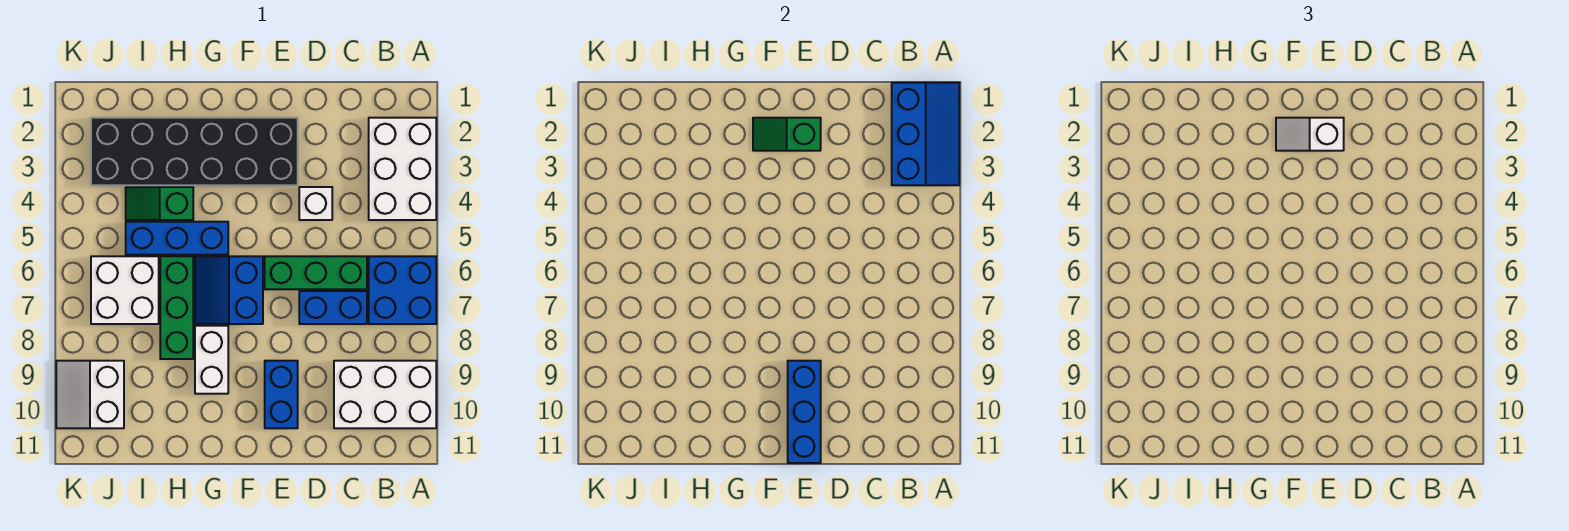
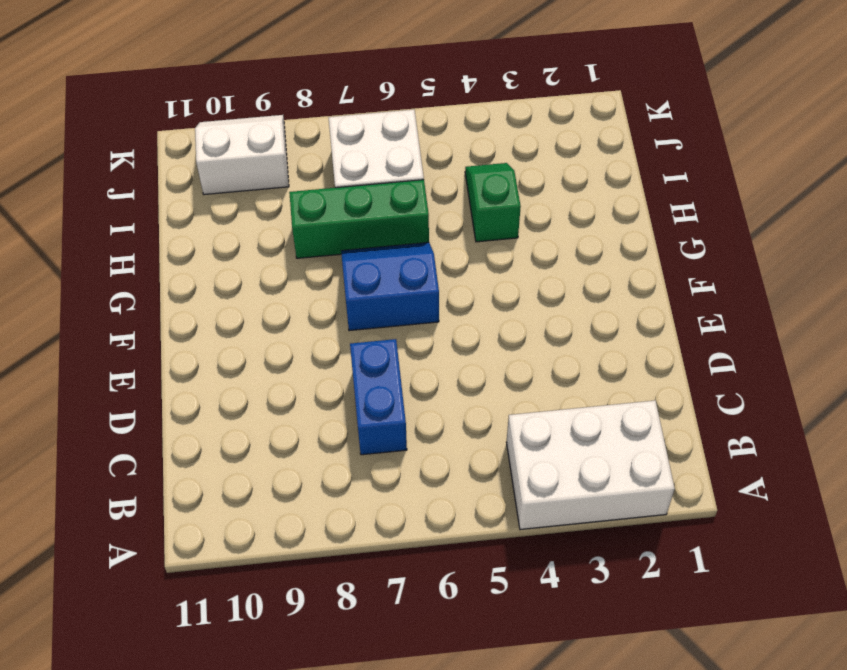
none -> blue brick A6:B7 level 1
none -> white brick A9:C10 level 1
none -> green brick C6:E6 level 1

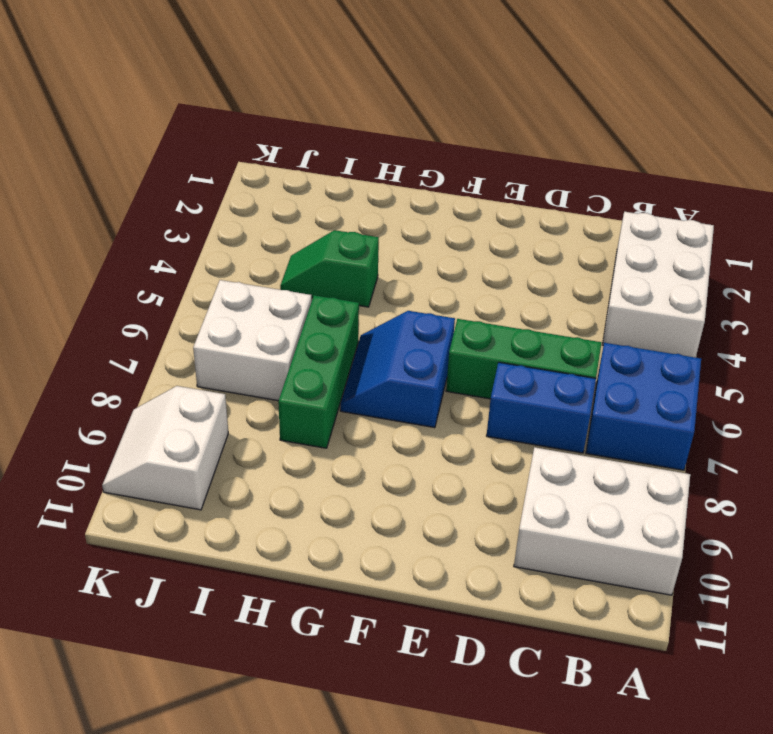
none -> white brick D4 level 1
none -> black brick E2:J3 level 1
none -> blue brick E9:E10 level 1

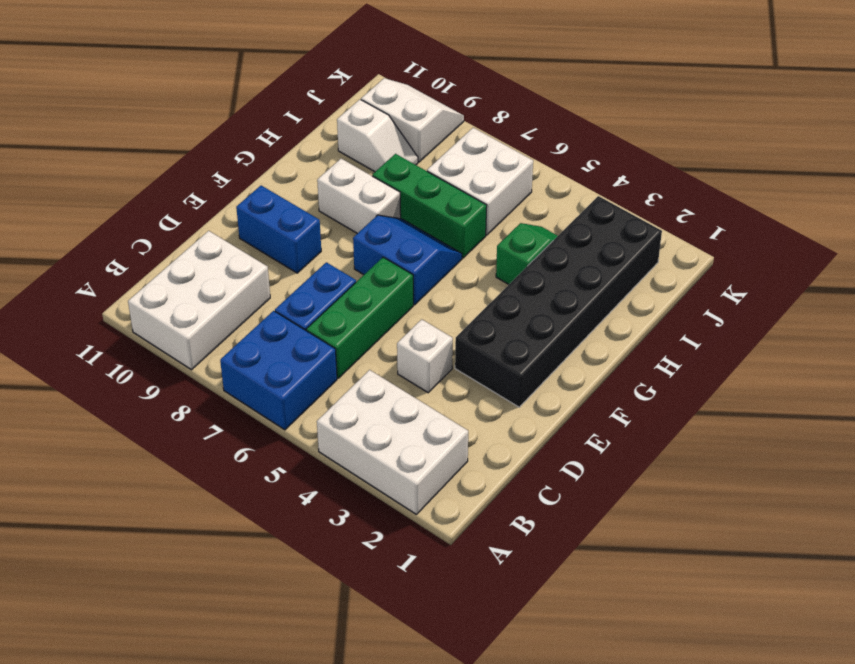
white slope I9:I10 level 1 top 10 -> white slope E2:F2 level 3 top E
none -> blue brick G5:I5 level 1
none -> blue slope A1:B3 level 2 top B
none -> green slope E2:F2 level 2 top E

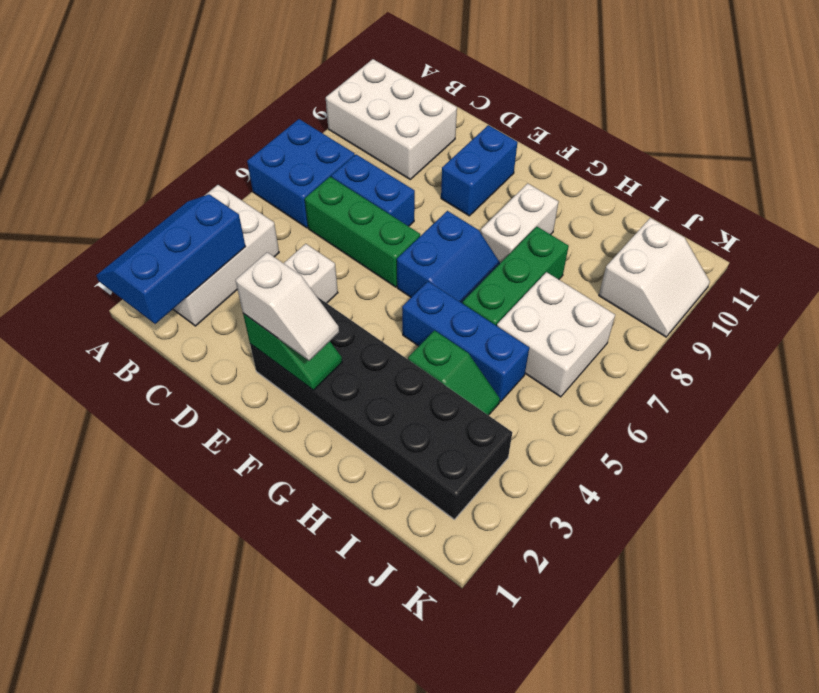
none -> blue brick E9:E11 level 2

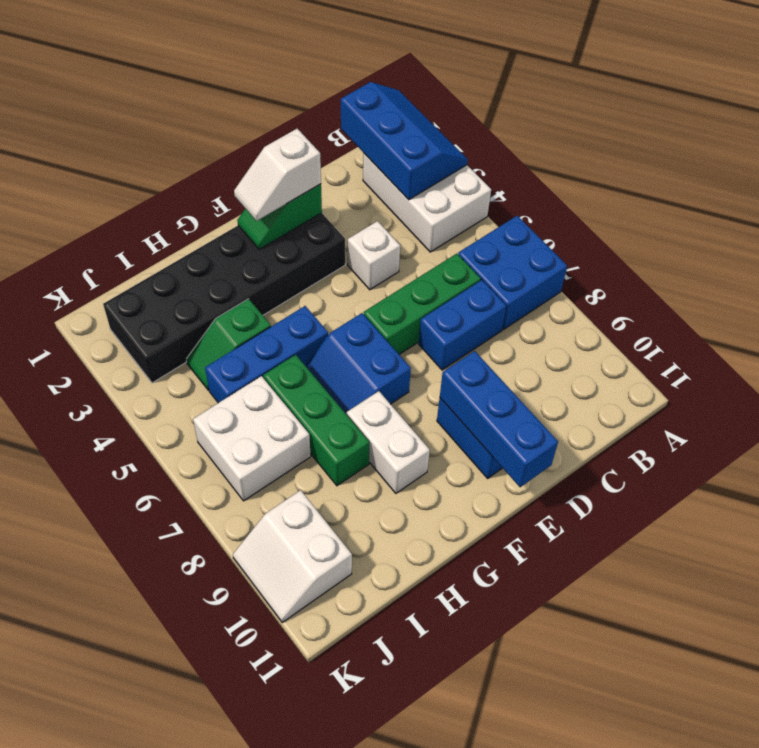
none -> white brick A9:C10 level 1

